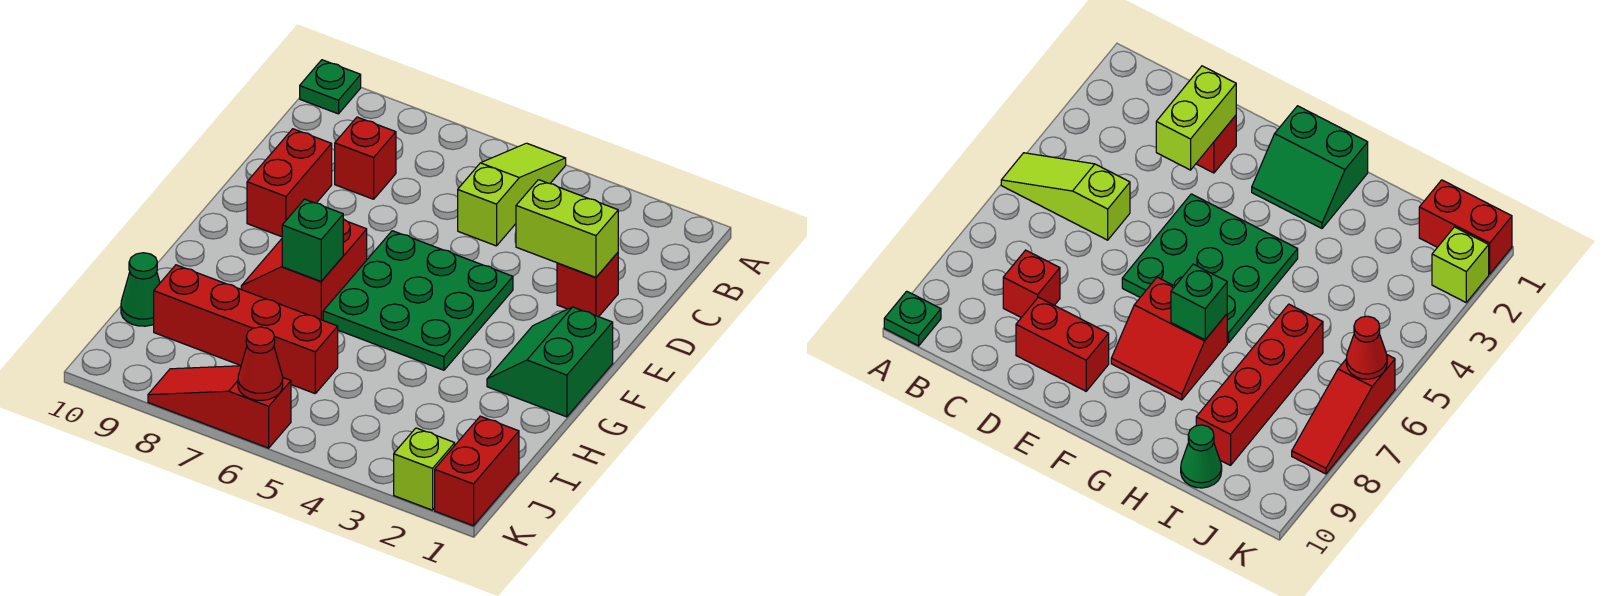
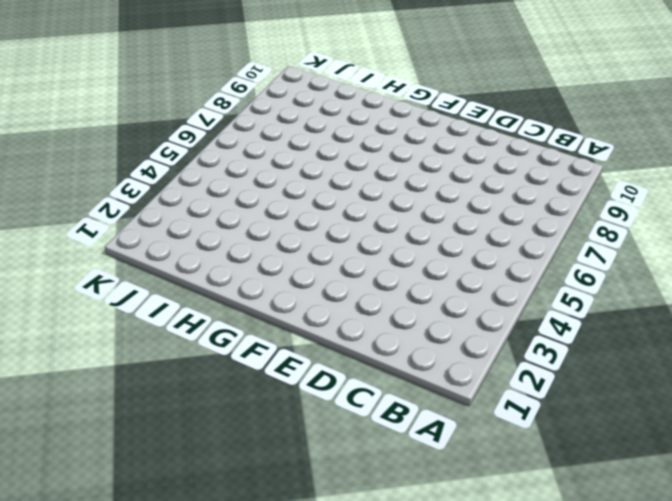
none -> lime slope A5:C5 level 1 top C
none -> green plate A10 level 1
none -> red brick C8 level 1

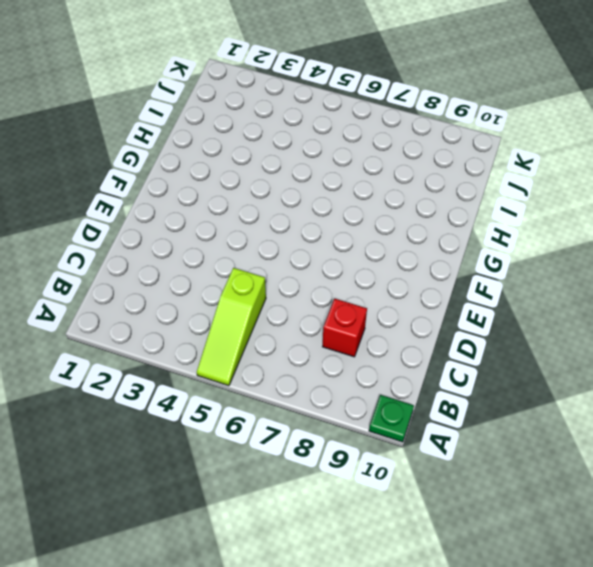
none -> red brick D2 level 1
none -> red brick D9:E9 level 1
none -> green plate E4:G6 level 1

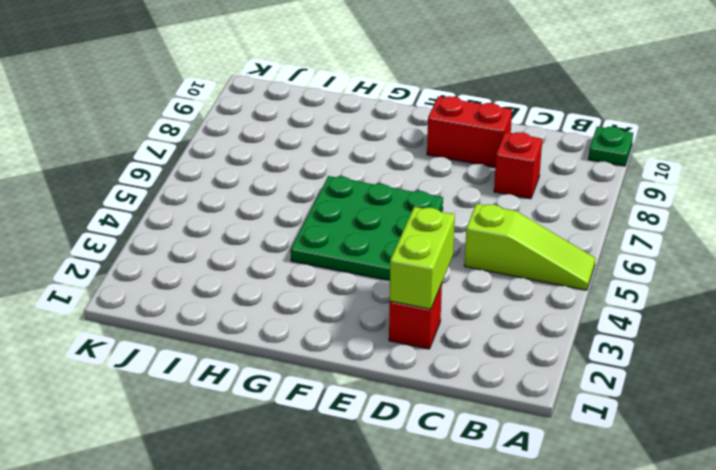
none -> green slope F1:G2 level 1 top 1
none -> red slope F7:G8 level 1 top 7
none -> red brick I6:I9 level 1

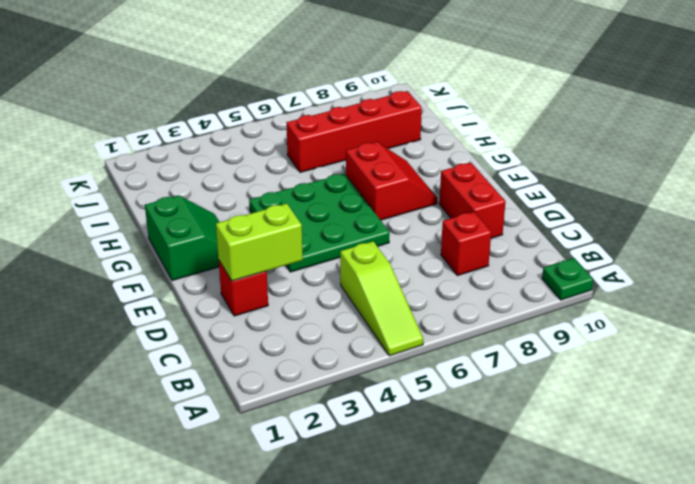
none -> green cone I10 level 1
none -> red brick J1:K1 level 1
none -> lime brick K2 level 1

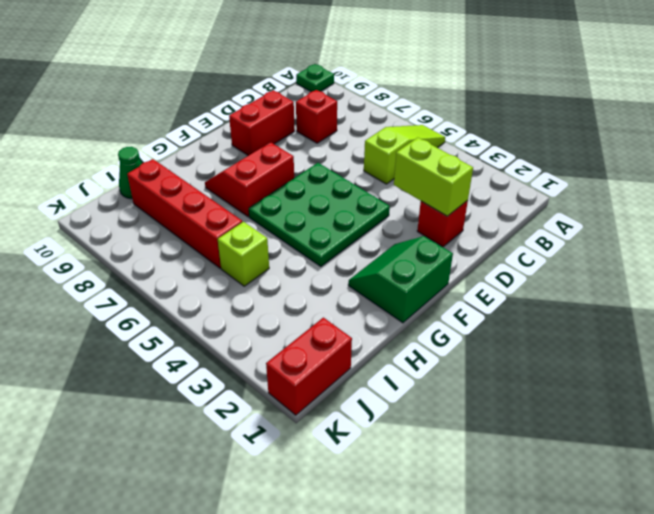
lime brick I5 level 1 -> lime brick K2 level 1
none -> red slope K6:K8 level 1 top 6
none -> green brick G7 level 2
none -> red cone K6 level 2

